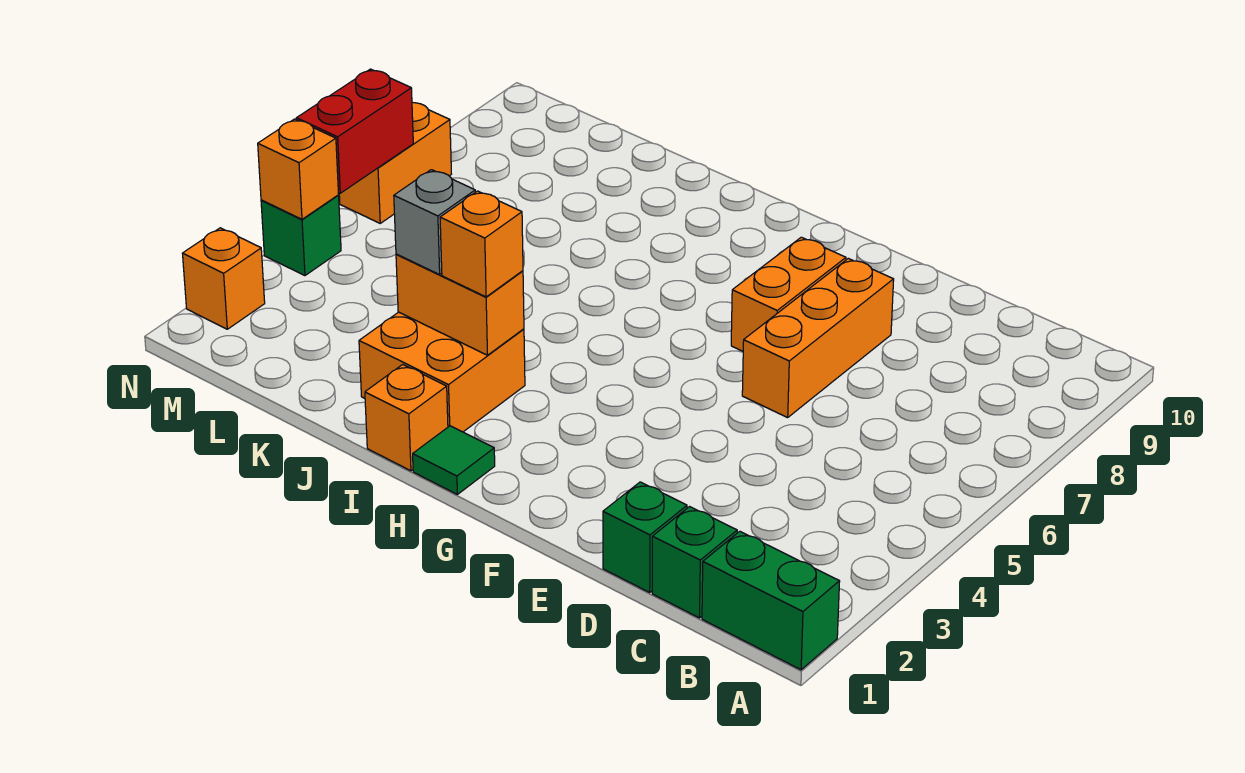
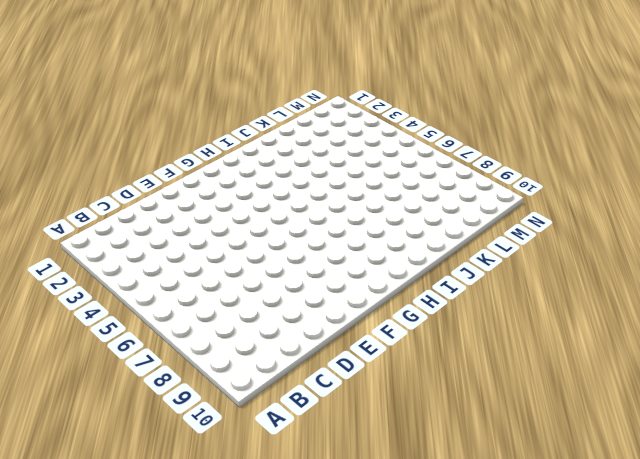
none -> green brick A1:B1 level 1
none -> green brick C1 level 1
none -> green brick D1 level 1

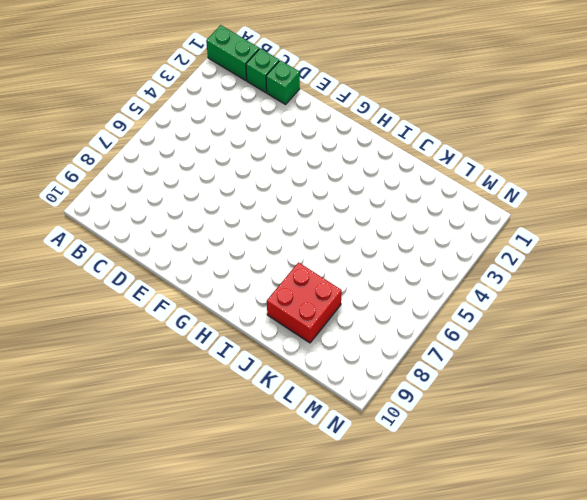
red brick J8:K9 level 1 -> none
none -> orange brick E6:E8 level 1
none -> orange brick F7:F8 level 1
none -> green tile H1 level 1

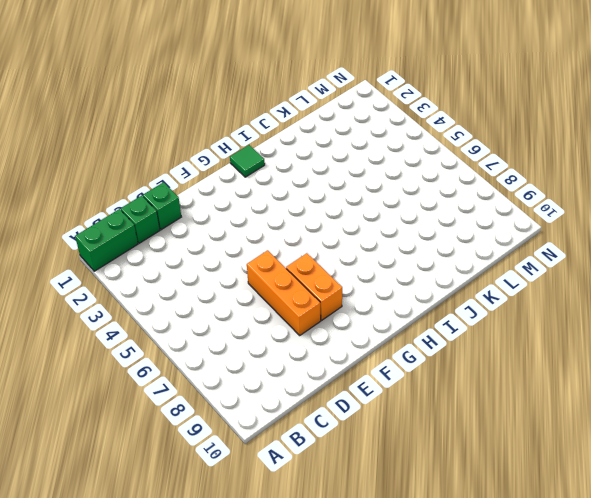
none -> orange brick I1 level 1
none -> orange brick I2:J3 level 1
none -> orange brick N2 level 1

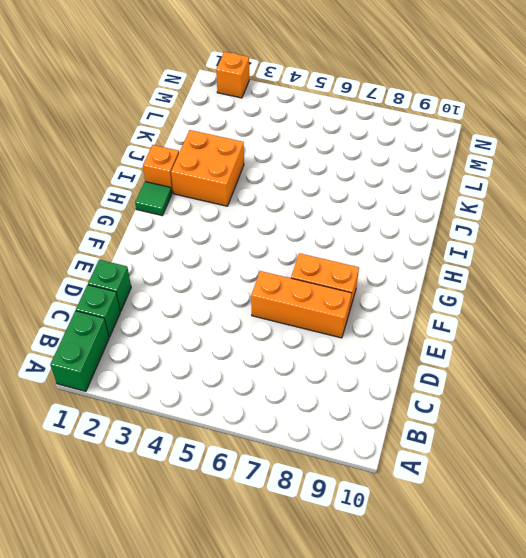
none -> green brick N4 level 1
none -> orange brick N6:N7 level 1
none -> orange brick I3:J3 level 2

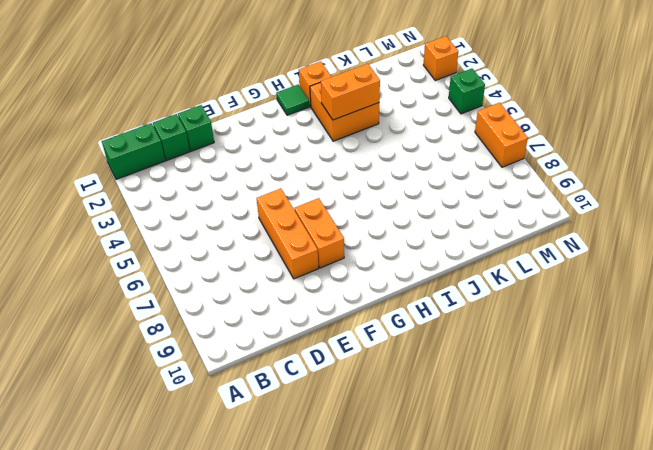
none -> orange brick N4 level 2
none -> red brick N5:N6 level 2
none -> orange brick I3 level 3

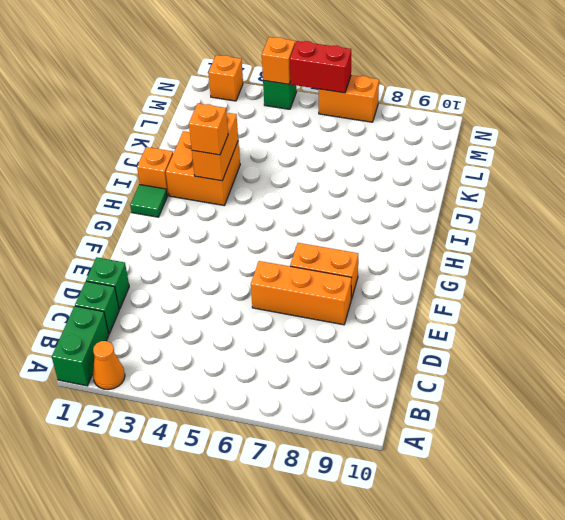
orange cone A2 level 1 -> none
none -> grey brick J3 level 3

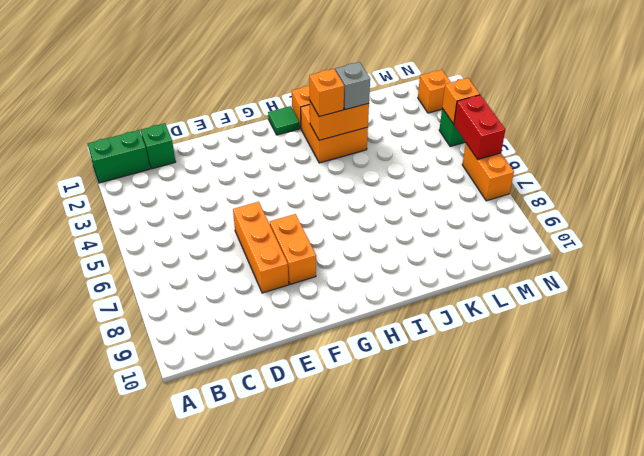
none -> green brick D1 level 1

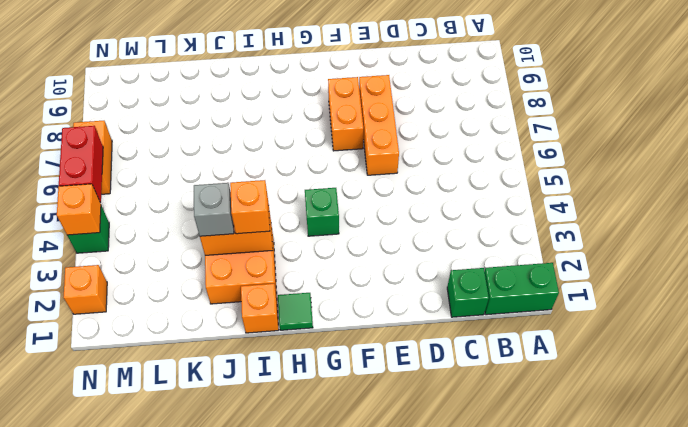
green brick G4 level 1 -> green brick D1 level 1

